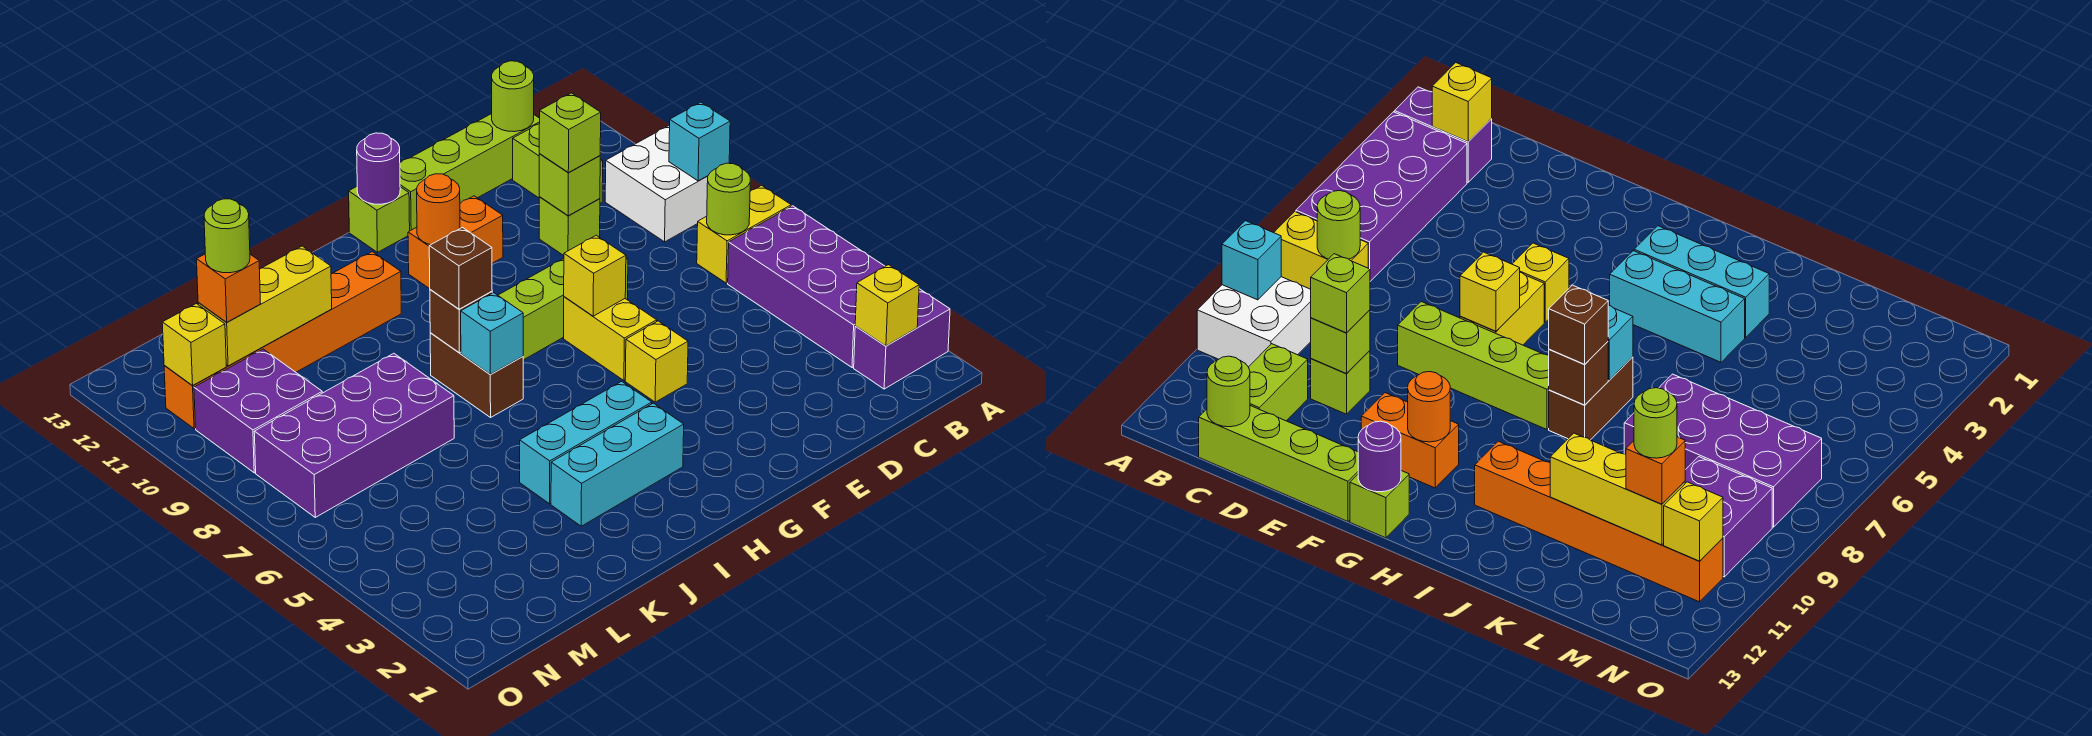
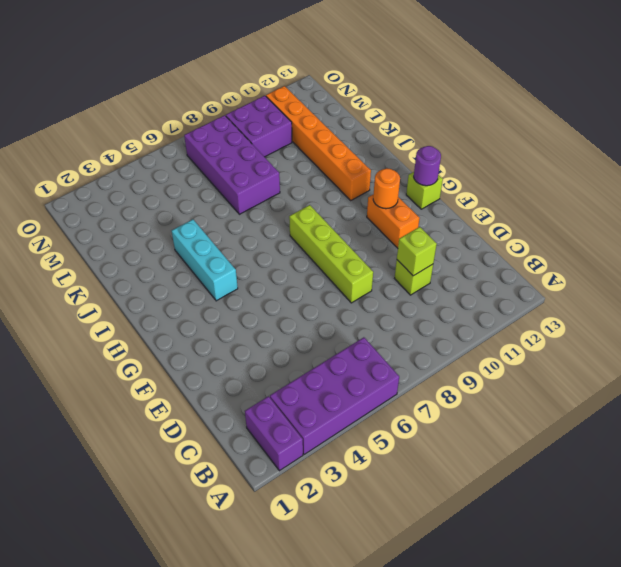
none -> yellow brick A7:B7 level 1
none -> white brick A9:B10 level 1
none -> lime brick C11:C12 level 1
none -> lime brick C13:F13 level 1

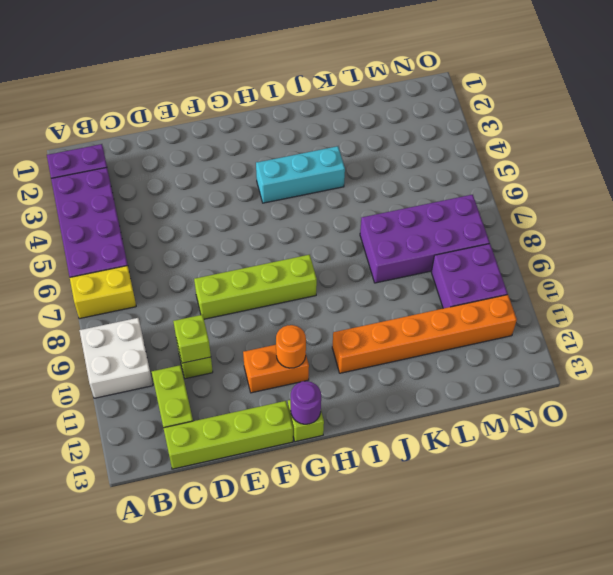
none -> yellow brick F5 level 1
none -> yellow brick F6:F7 level 1
none -> cyan brick H3:J3 level 1
none -> brown brick I7:I8 level 1

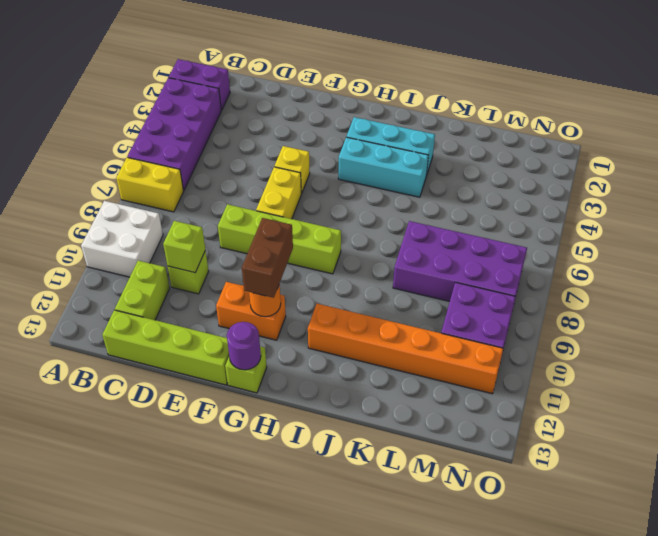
brown brick G10:G11 level 3 -> brown brick I7:I8 level 1
none -> cyan brick A9 level 2
none -> yellow brick B2 level 2
none -> lime round brick B7 level 2
none -> lime round brick C13 level 2

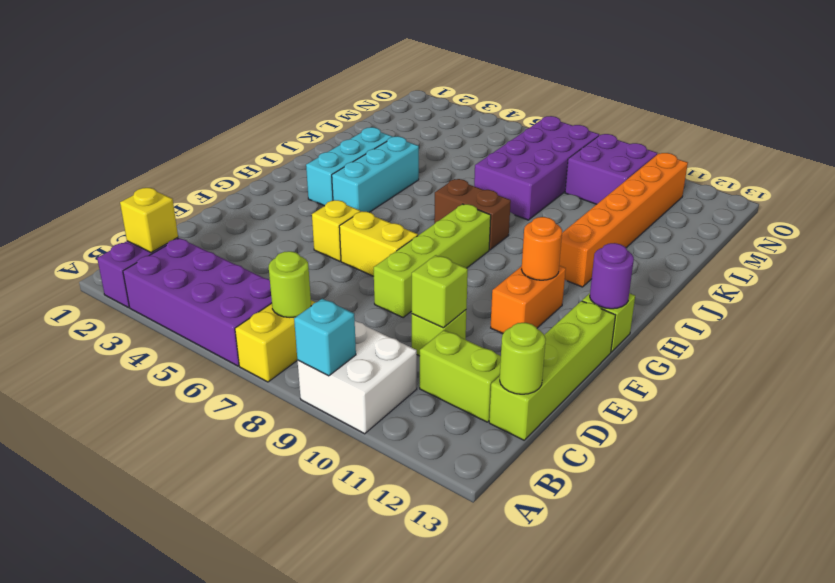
none -> yellow brick F7 level 2
none -> cyan brick I7 level 2
none -> brown brick I8 level 2
none -> yellow brick K11:M11 level 2

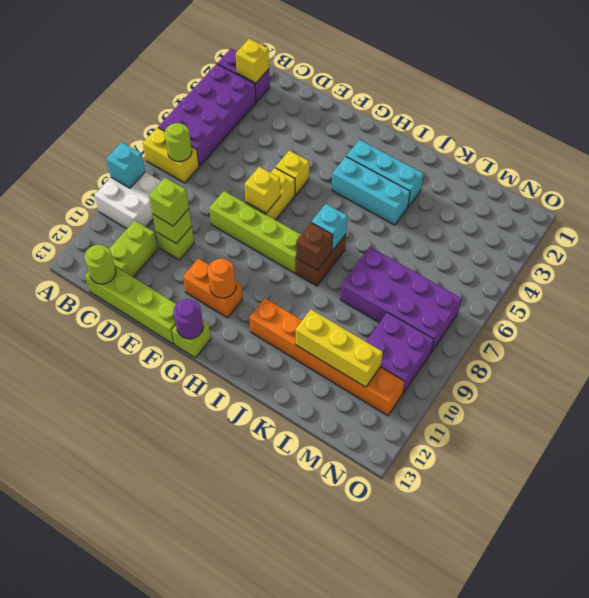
none -> yellow brick N11 level 2
none -> brown brick I8 level 3
none -> orange brick M11 level 3
none -> lime round brick M11 level 4

